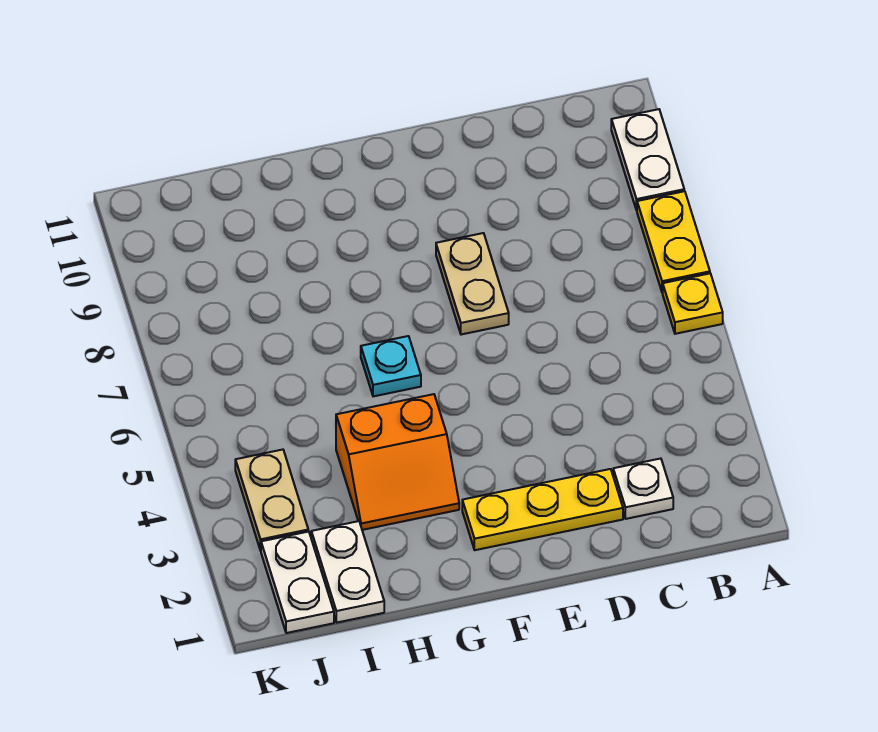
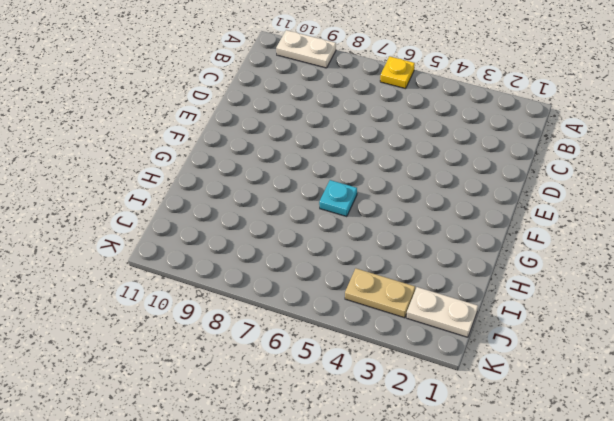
none -> yellow plate A7:A8 level 1
none -> white plate C2 level 1

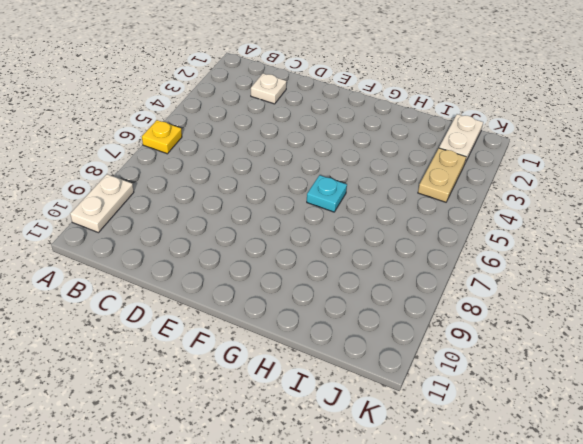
none -> yellow plate A7:A8 level 1
none -> yellow plate D2:F2 level 1

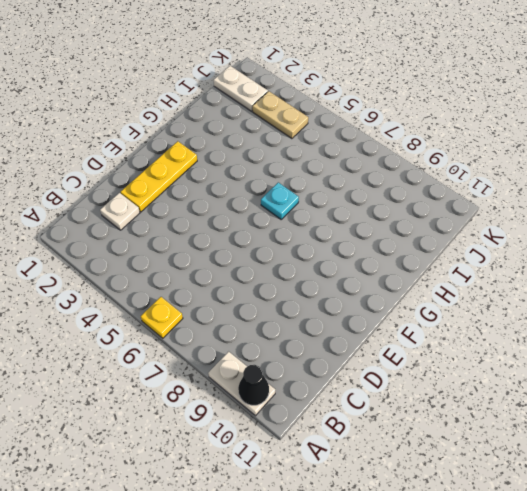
black cone A10 level 2 -> none
none -> yellow plate A7:A8 level 1
none -> tan plate E7:E8 level 1

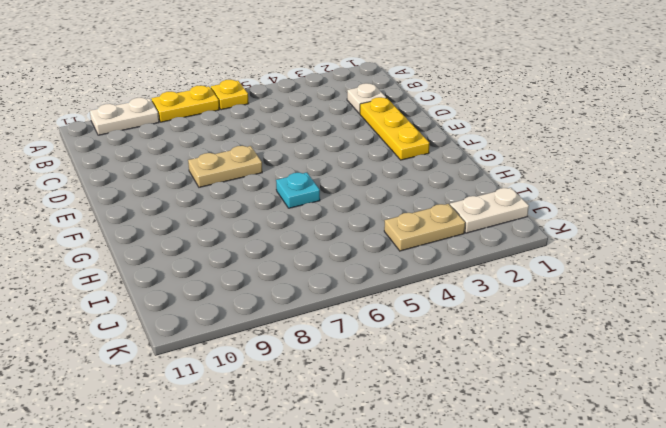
none -> orange slope G3:H4 level 1 top 4
none -> white plate I1:I2 level 1

